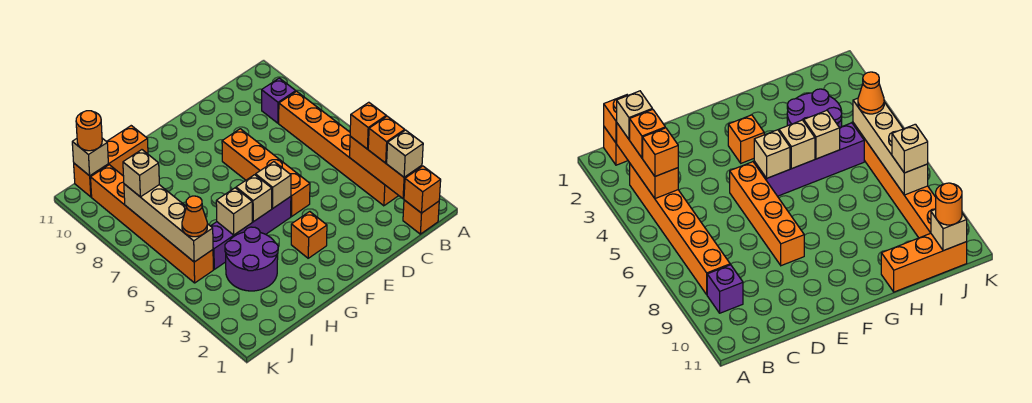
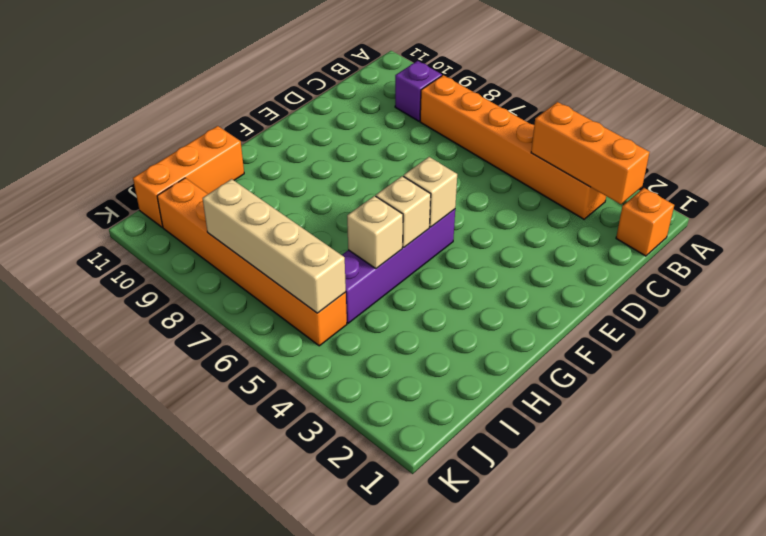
none -> orange brick E5:E8 level 1
none -> orange brick F3 level 1
none -> purple round brick H3:I4 level 1

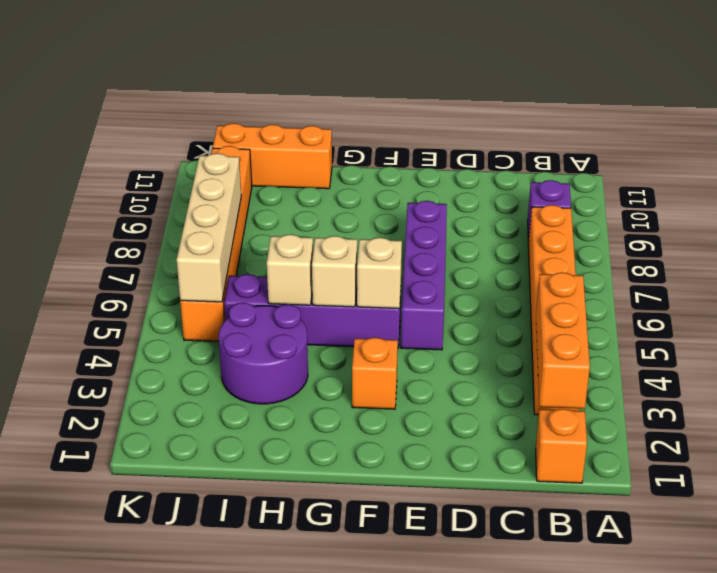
purple brick E5:E8 level 1 -> orange brick E5:E8 level 1
none -> orange brick B1 level 2
none -> tan brick J11 level 2
none -> tan brick B2 level 3

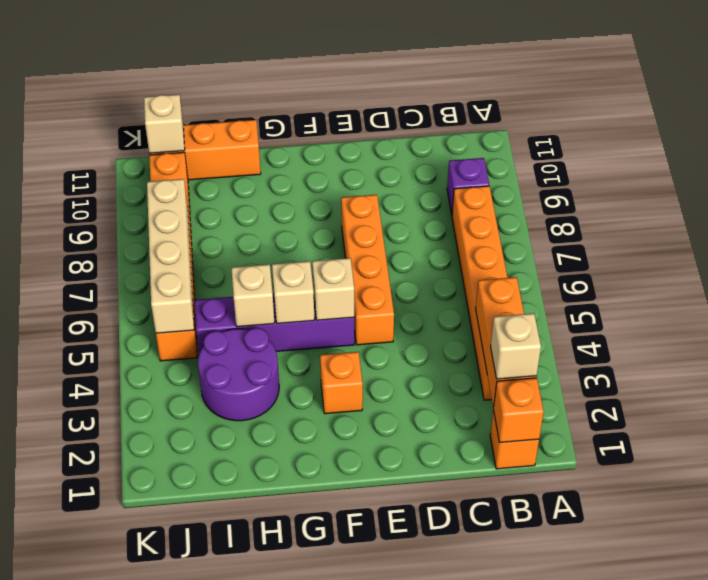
none -> orange brick B3 level 3
none -> orange brick B4 level 3
none -> orange cone J5 level 3

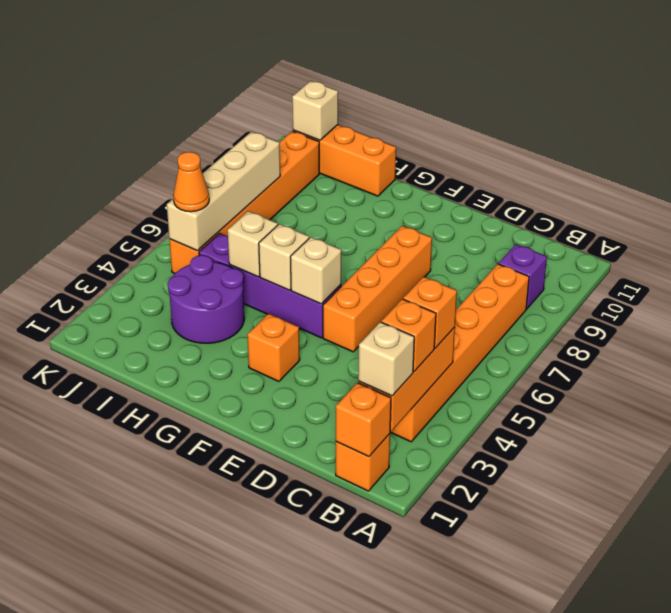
none -> tan brick J8 level 3
none -> orange round brick J11 level 3

